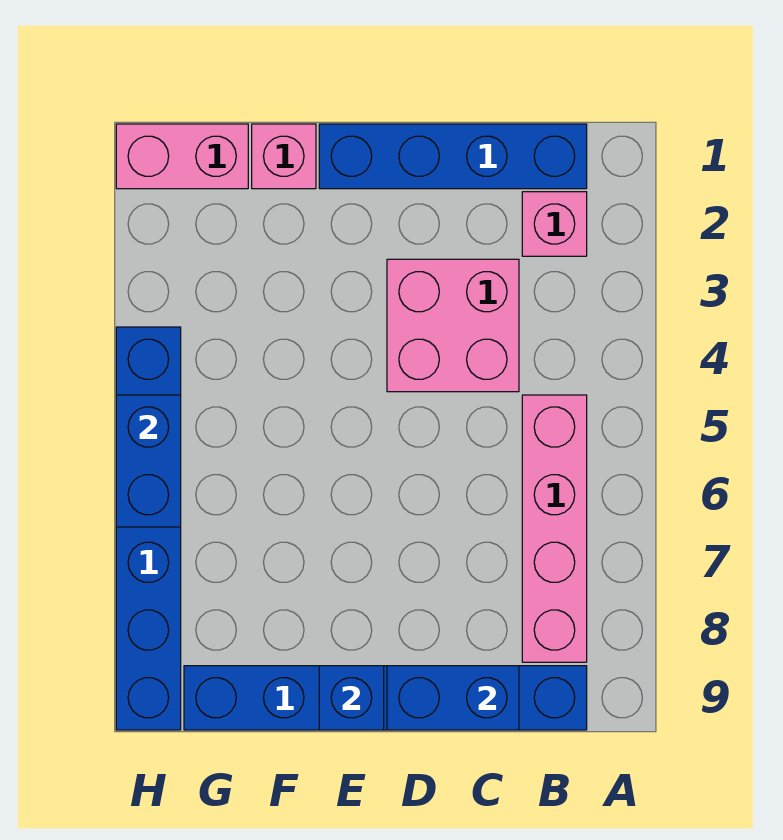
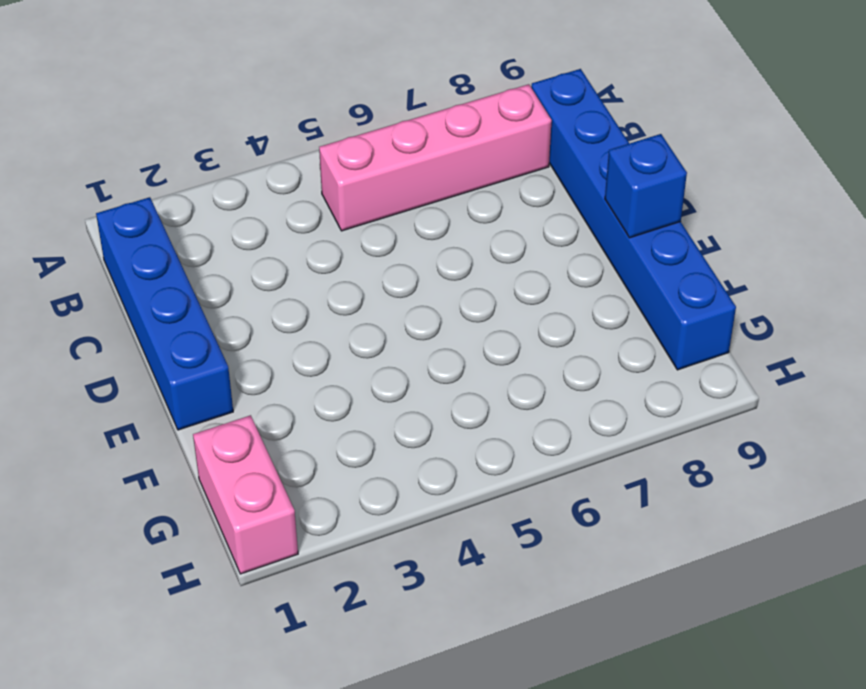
none -> pink brick B2 level 1
none -> pink brick C3:D4 level 1

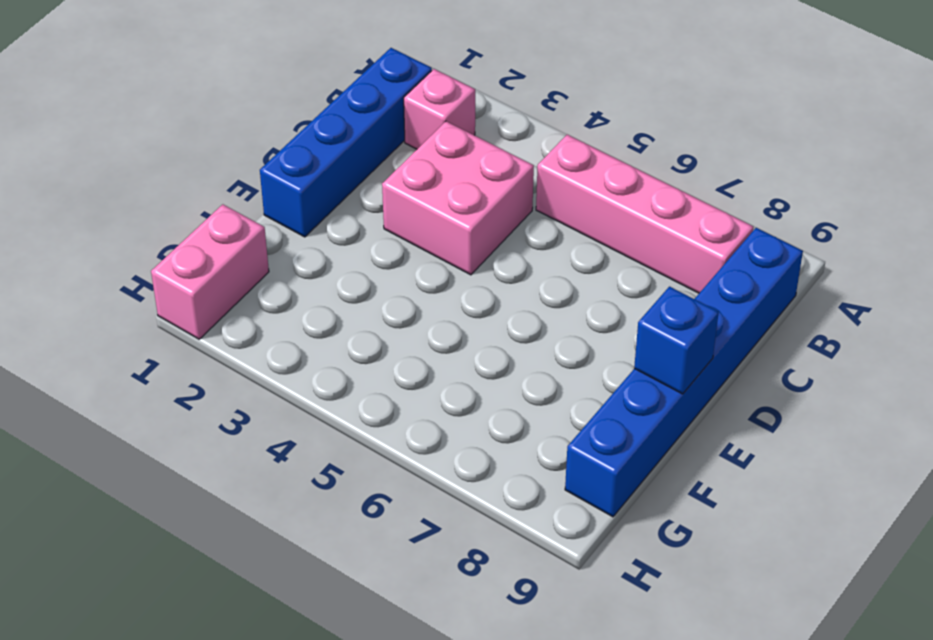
none -> pink brick F1 level 1
none -> blue brick H4:H9 level 1

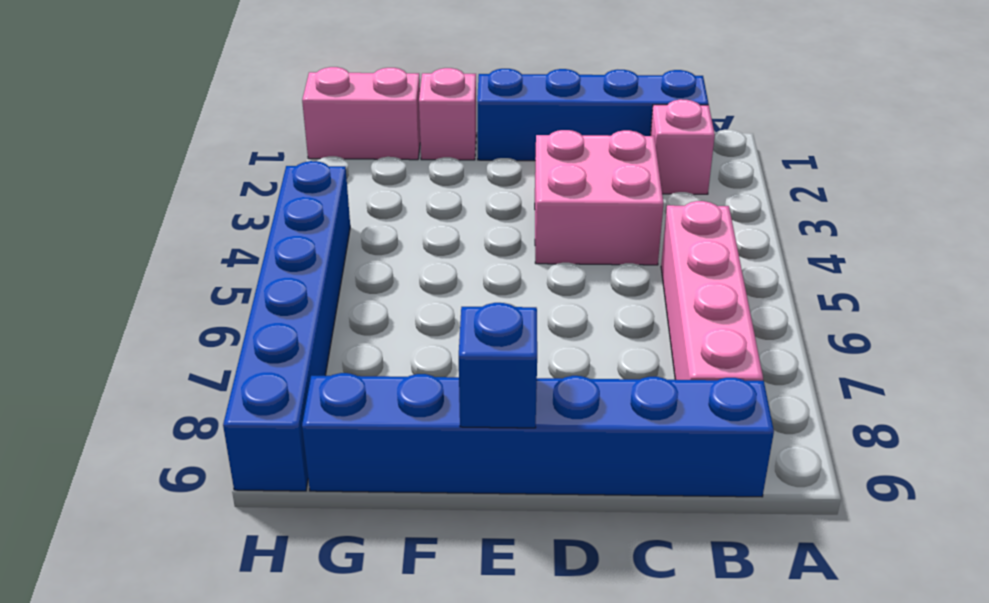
none -> blue brick C9:D9 level 2
none -> blue brick H5:H6 level 2

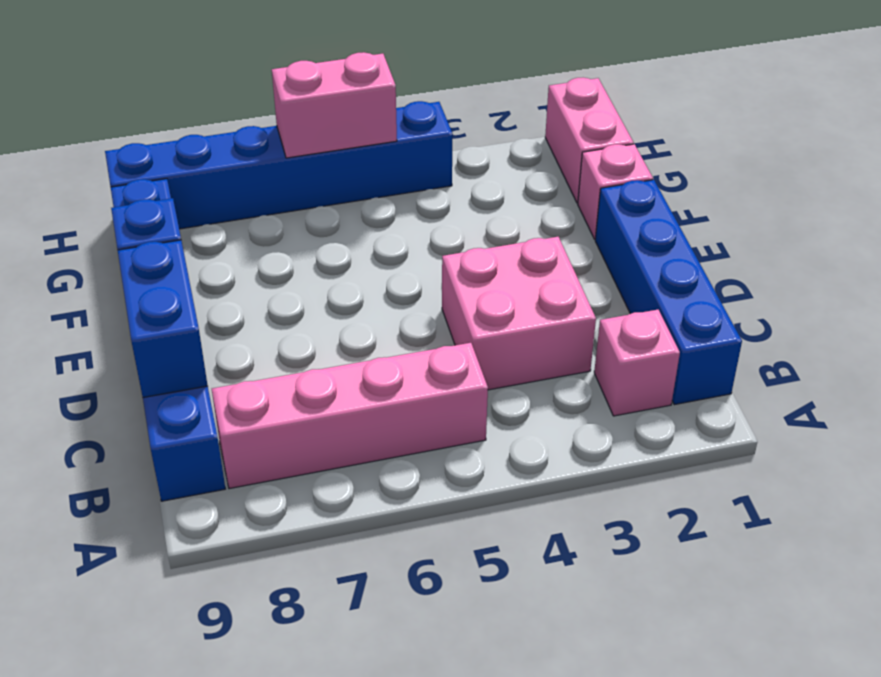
pink brick H5:H6 level 2 -> blue brick H5:H6 level 2

